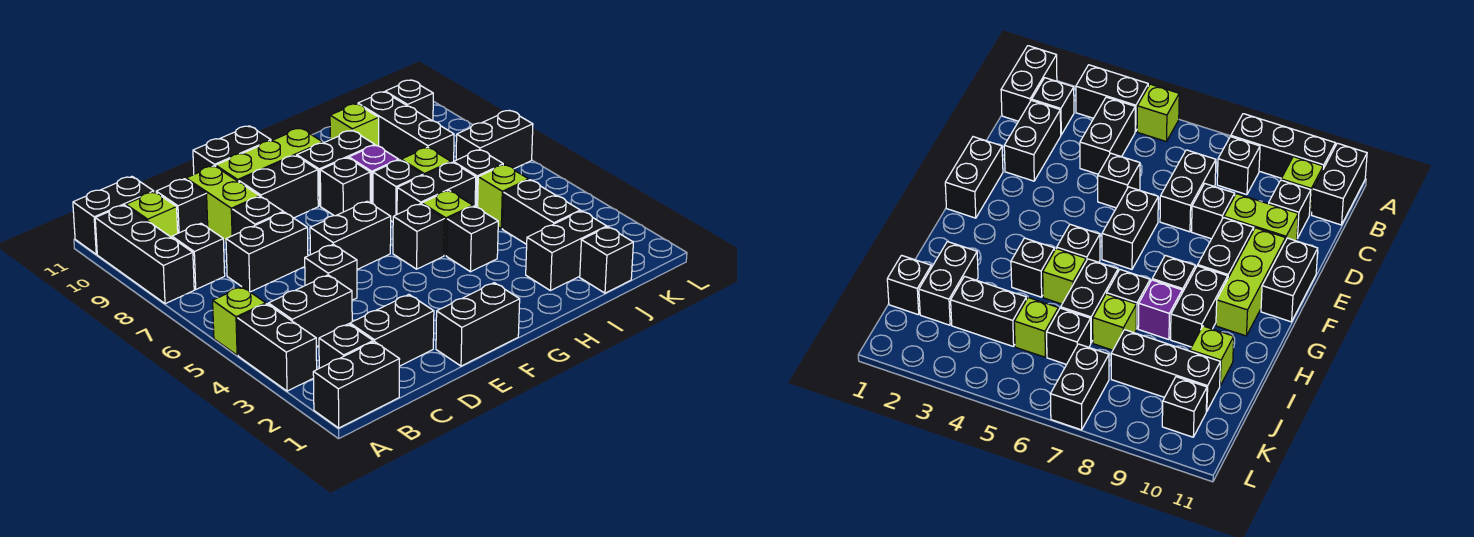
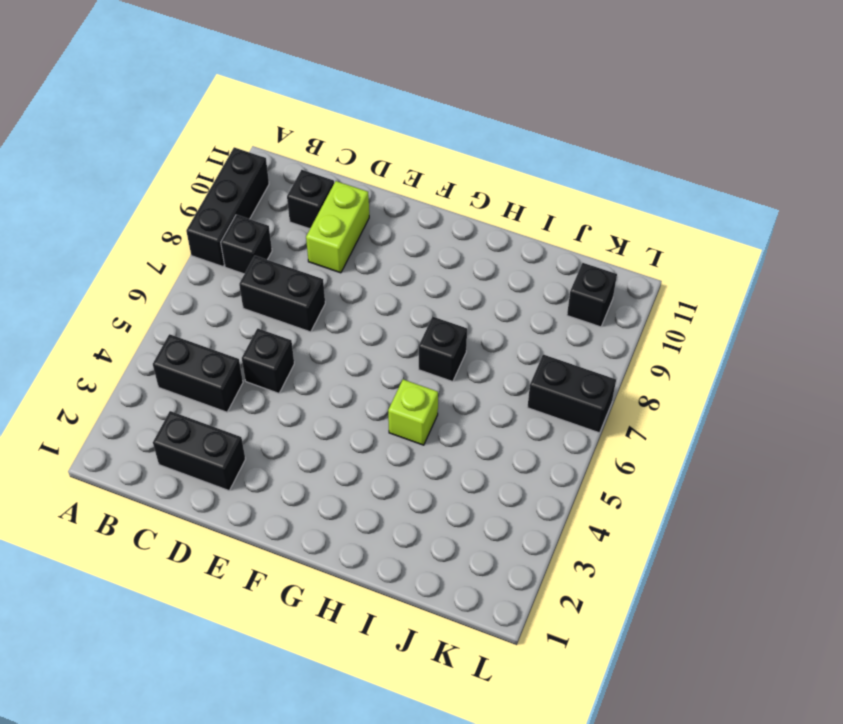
none -> black brick A1:B1 level 1
none -> black brick A3:A4 level 1
none -> lime brick A5 level 1
none -> black brick A11:B11 level 1

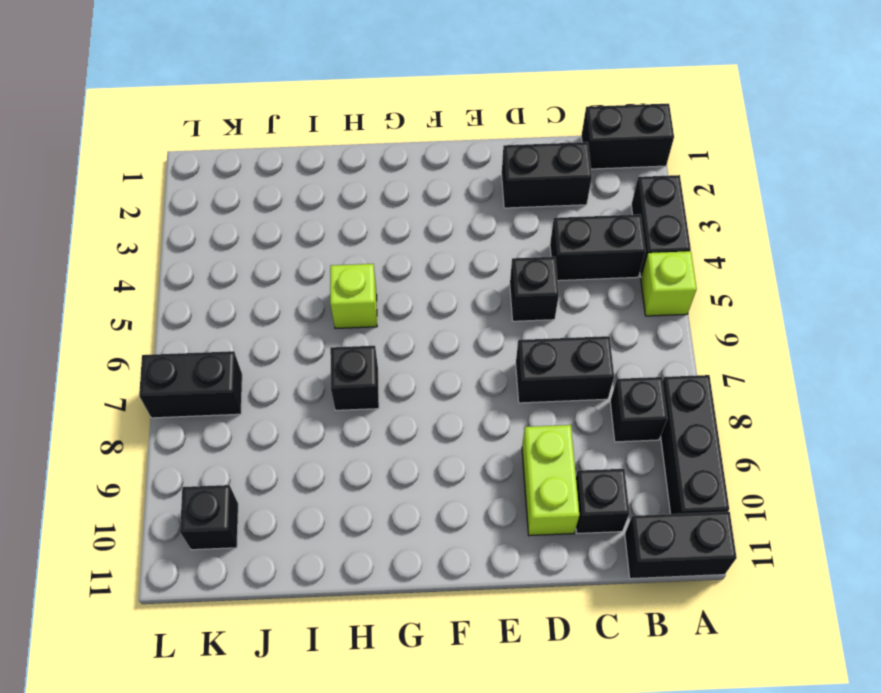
none -> black brick B2 level 1
none -> lime brick B10 level 1
none -> black brick D8 level 1
none -> black brick E1:F1 level 1

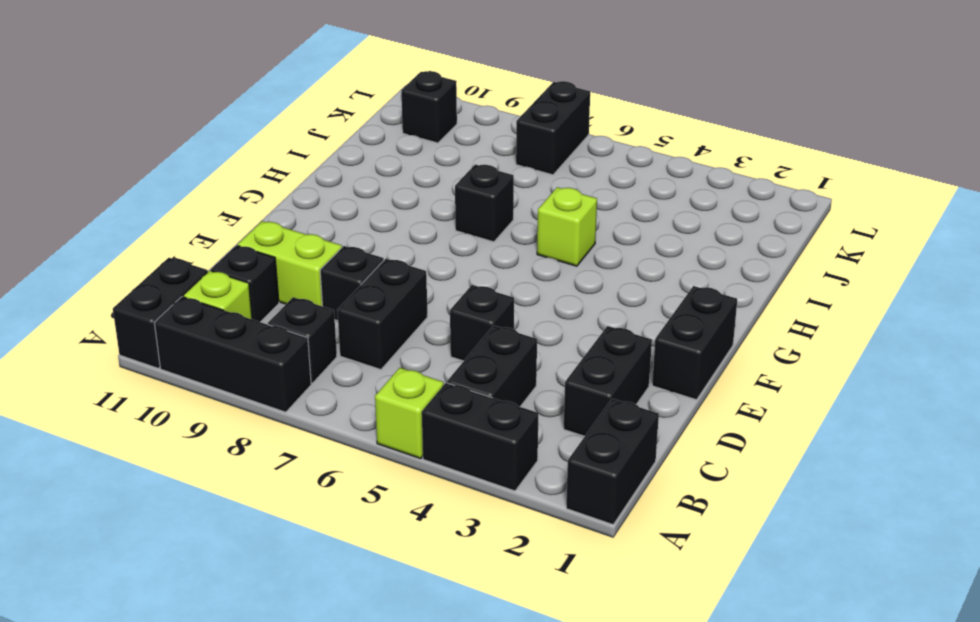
none -> black brick B2 level 1
none -> black brick E6:F6 level 1
none -> black brick E9:F9 level 1
none -> lime brick E10:G10 level 1

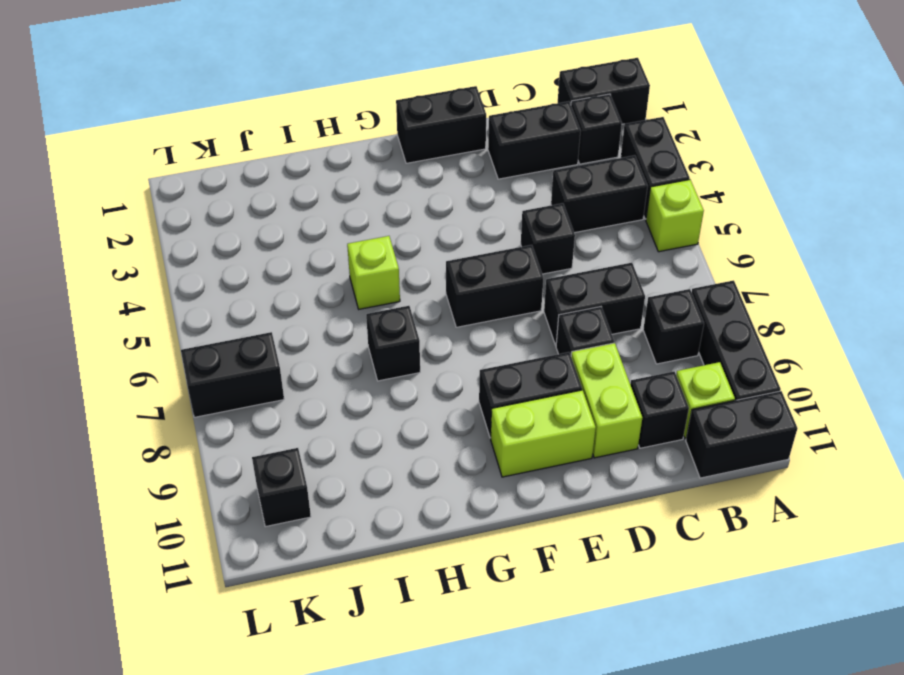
lime brick E10:F10 level 1 -> lime brick E10:G10 level 1
none -> black brick E11:F11 level 1
none -> black brick G5 level 1
none -> black brick G8 level 1
none -> black brick G9:H9 level 1

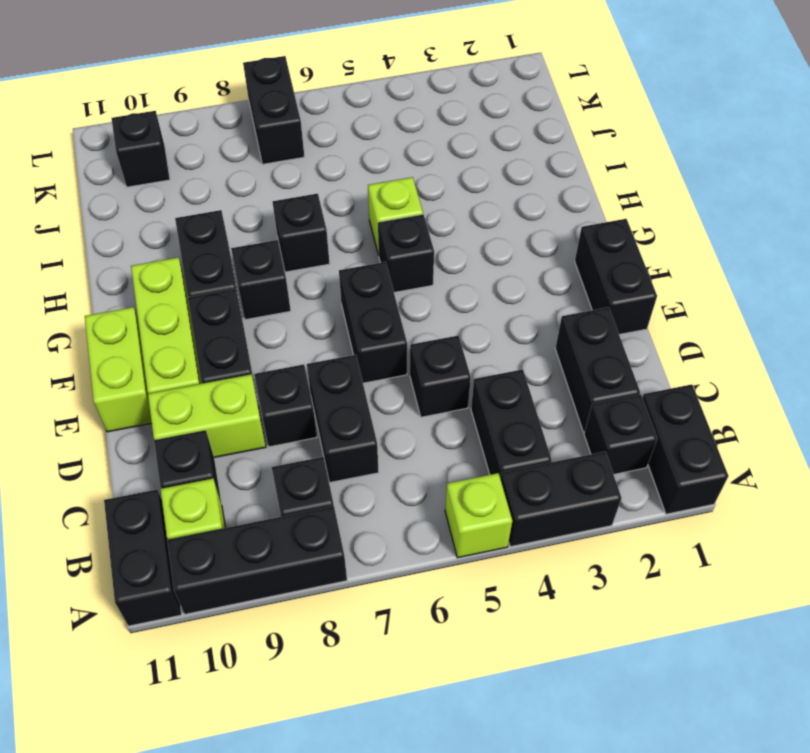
lime brick E11:F11 level 1 -> black brick E11:F11 level 1
none -> black brick H4 level 1
none -> black brick H6:I6 level 1
none -> purple brick H8 level 1
none -> black brick I2:J2 level 1

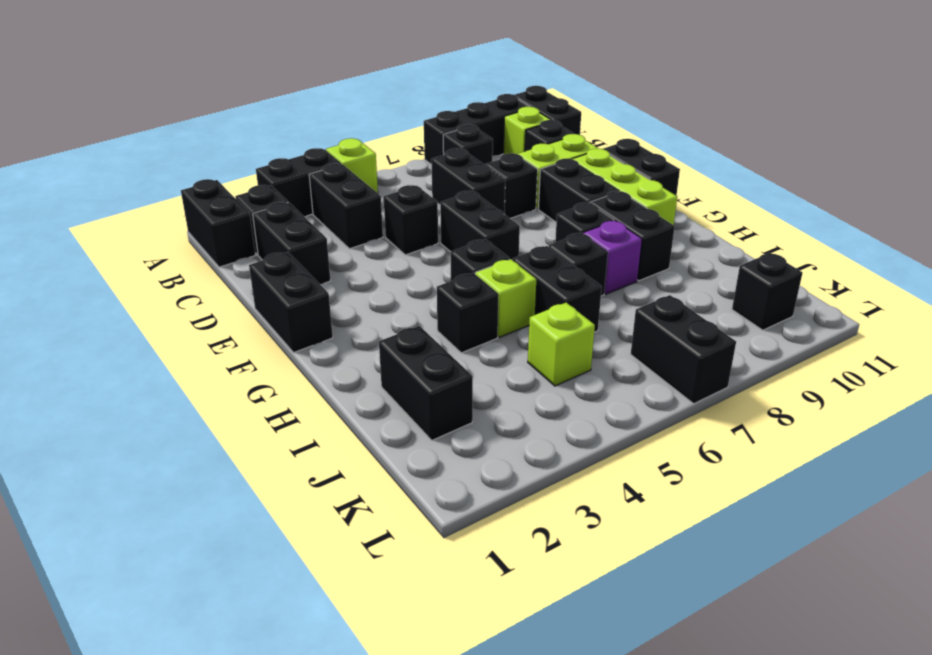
none -> lime brick I7 level 1
none -> lime brick I10 level 1
none -> black brick J1 level 1
none -> black brick J3:J4 level 1

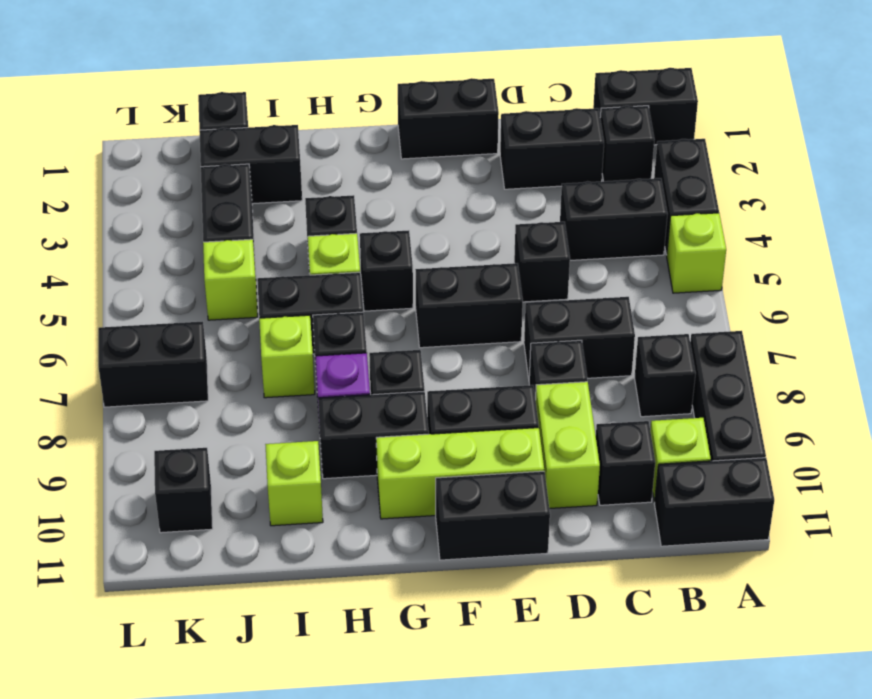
none -> black brick J6 level 1
none -> black brick J8:J10 level 1

